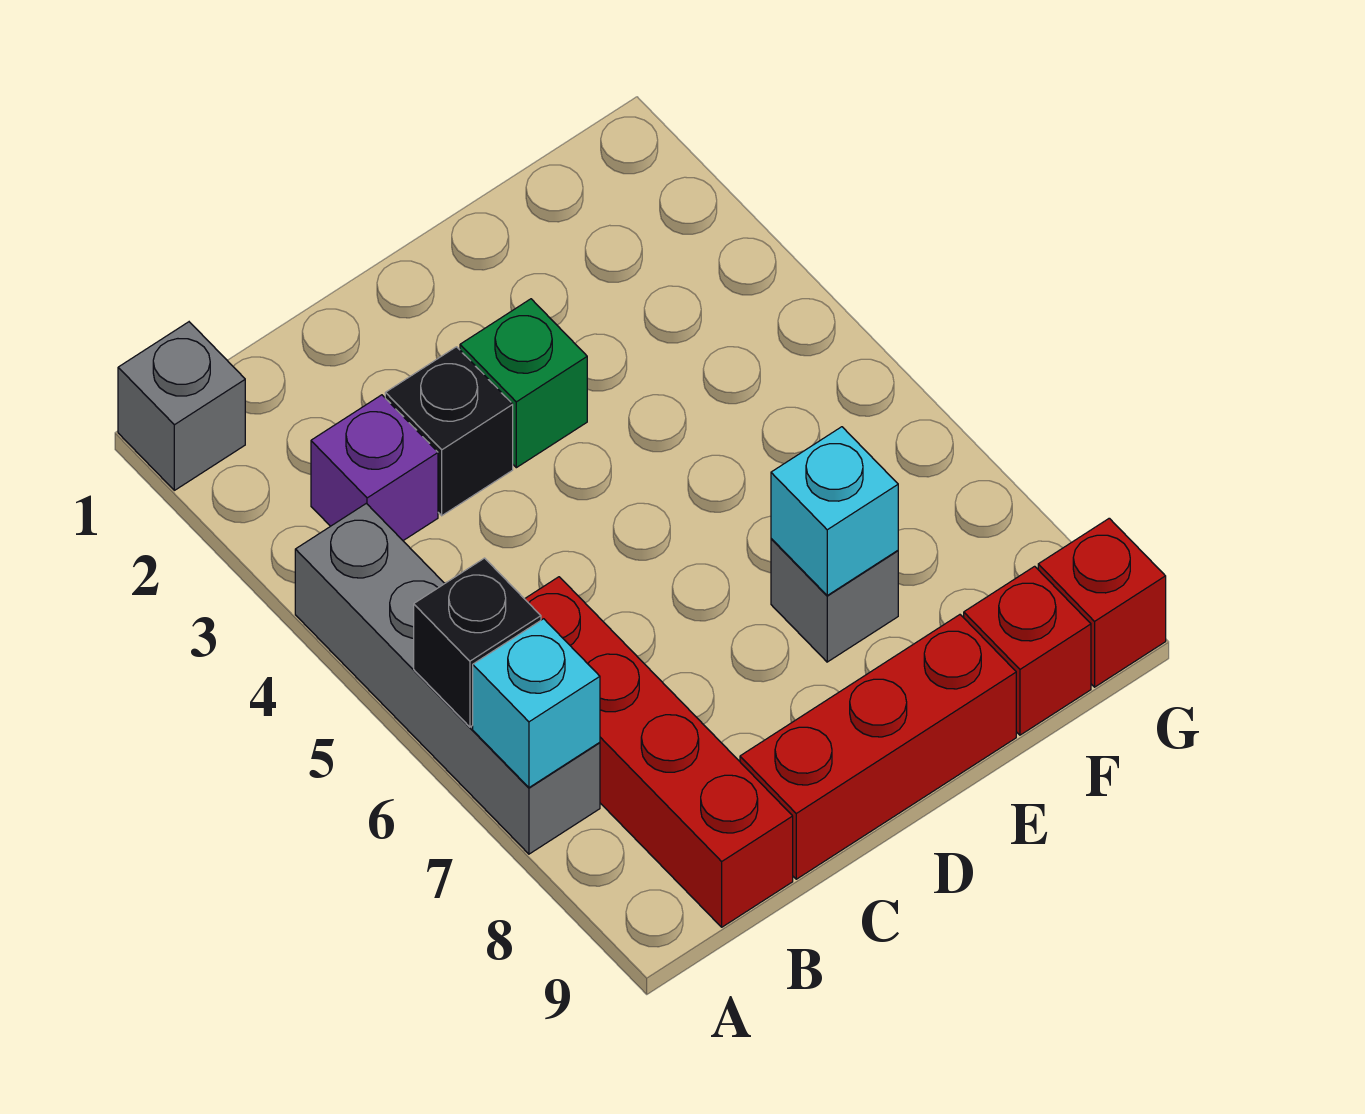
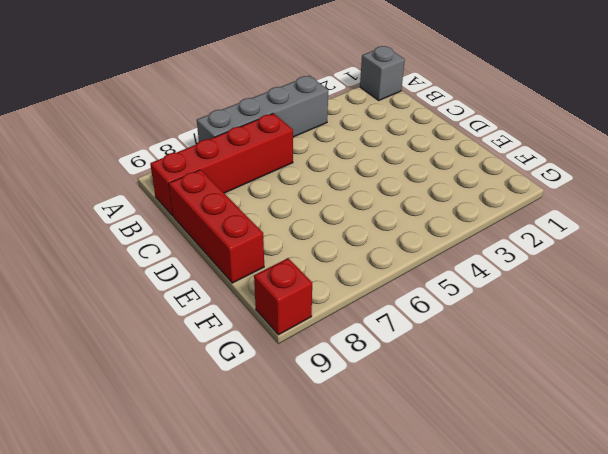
none -> purple brick B3 level 1
none -> black brick C3 level 1
none -> green brick D3 level 1

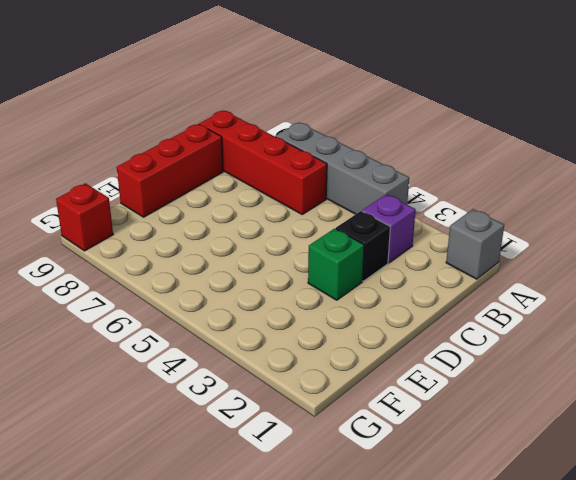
none -> grey brick E7 level 1
none -> red brick F9 level 1
none -> black brick A6 level 2

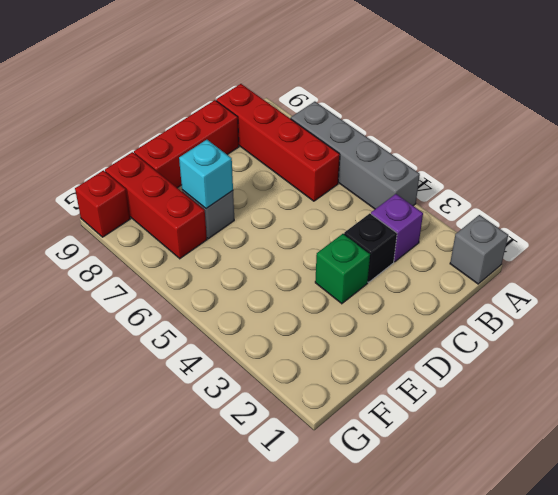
red brick F7:F9 level 1 -> red brick F9 level 1
none -> black brick A6 level 2
none -> cyan brick A7 level 2

